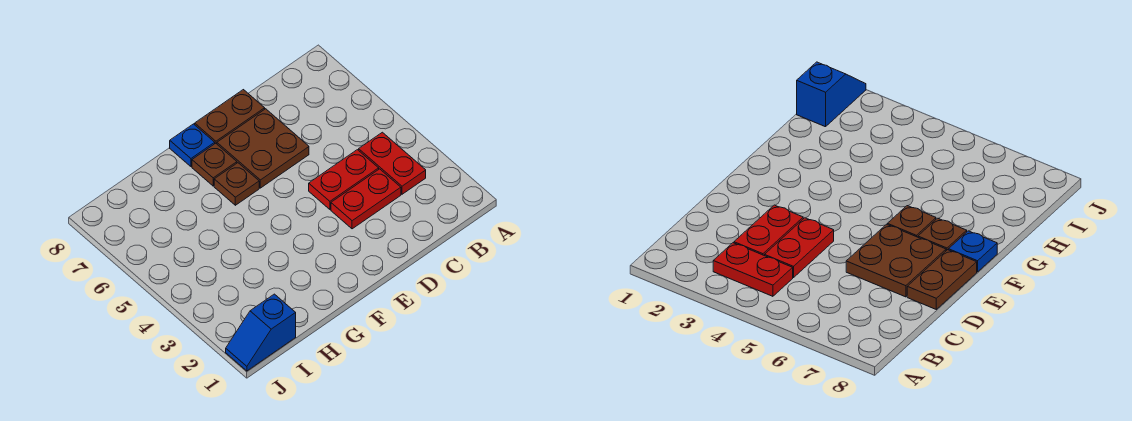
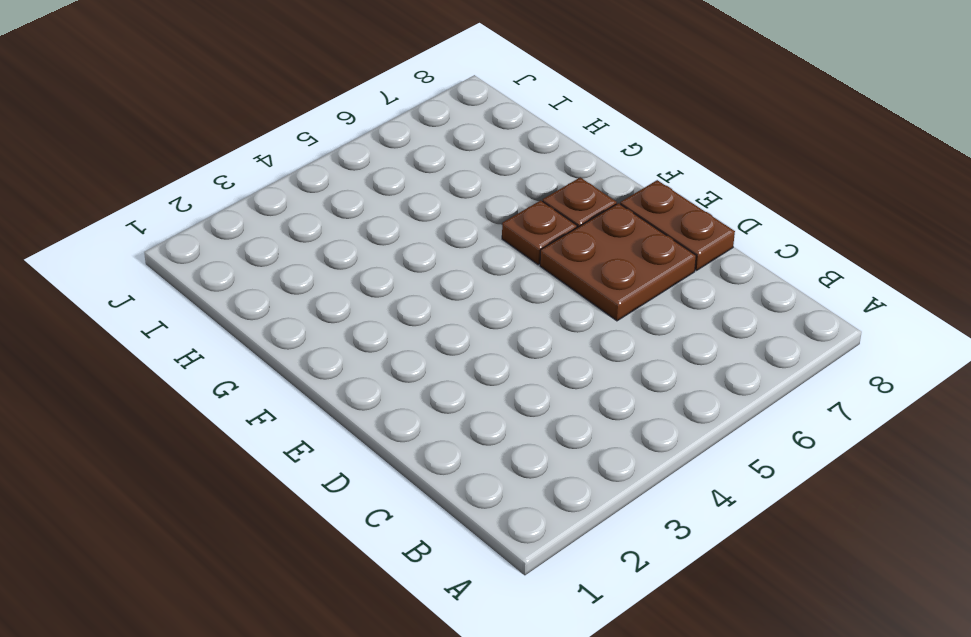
none -> red plate B3:B4 level 1
none -> red plate C3:D3 level 1

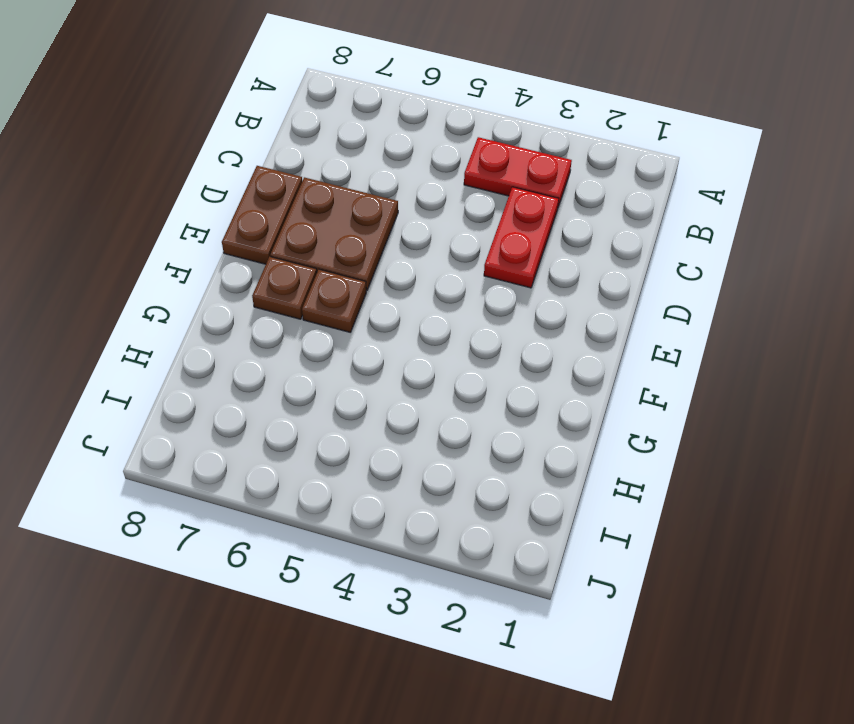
none -> red plate C4:D4 level 1
none -> blue plate F8 level 1

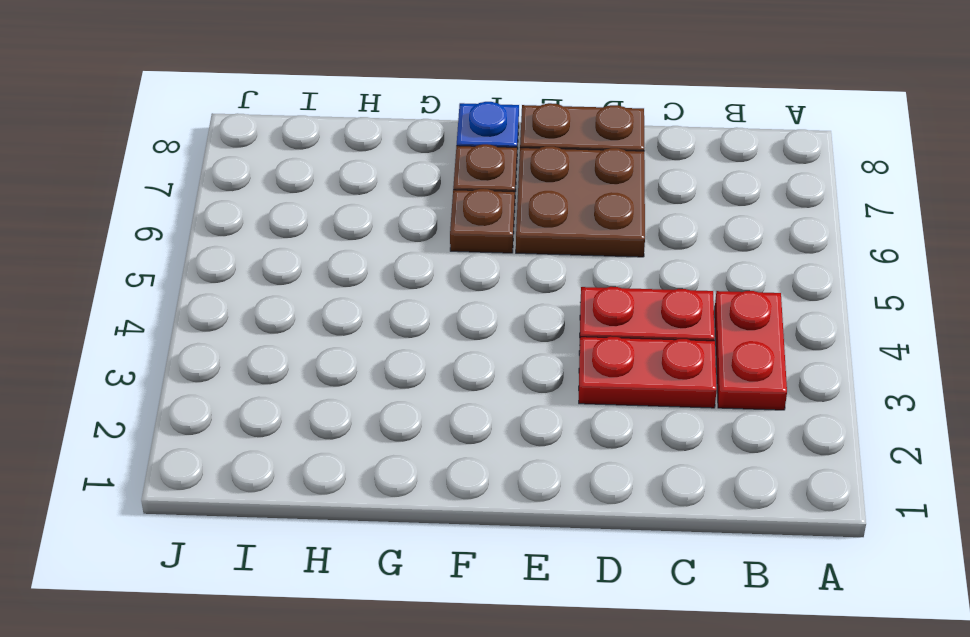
none -> blue slope I1:J1 level 1 top I

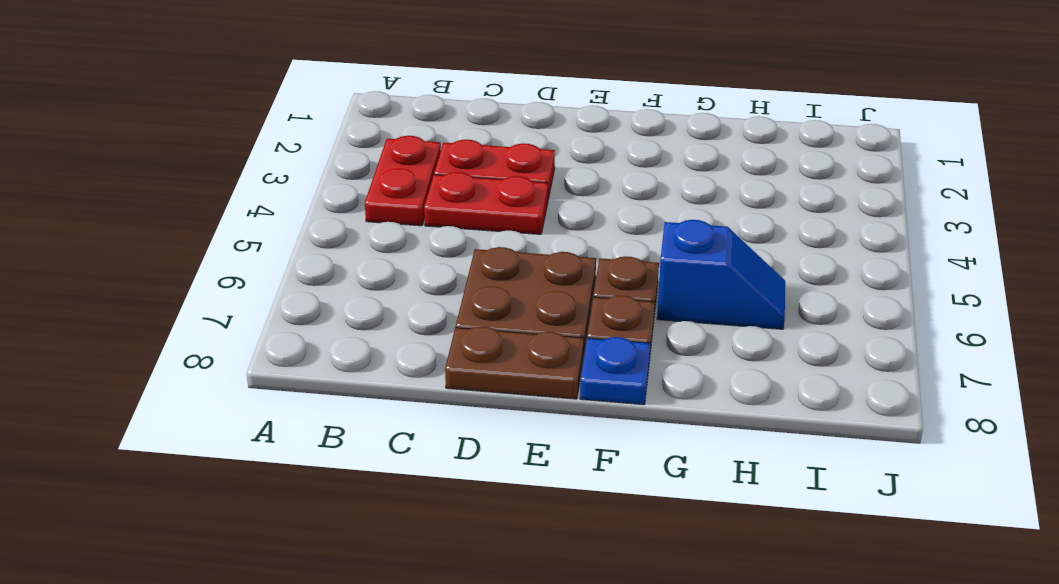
blue slope G6:H6 level 1 top G -> blue slope I1:J1 level 1 top I

